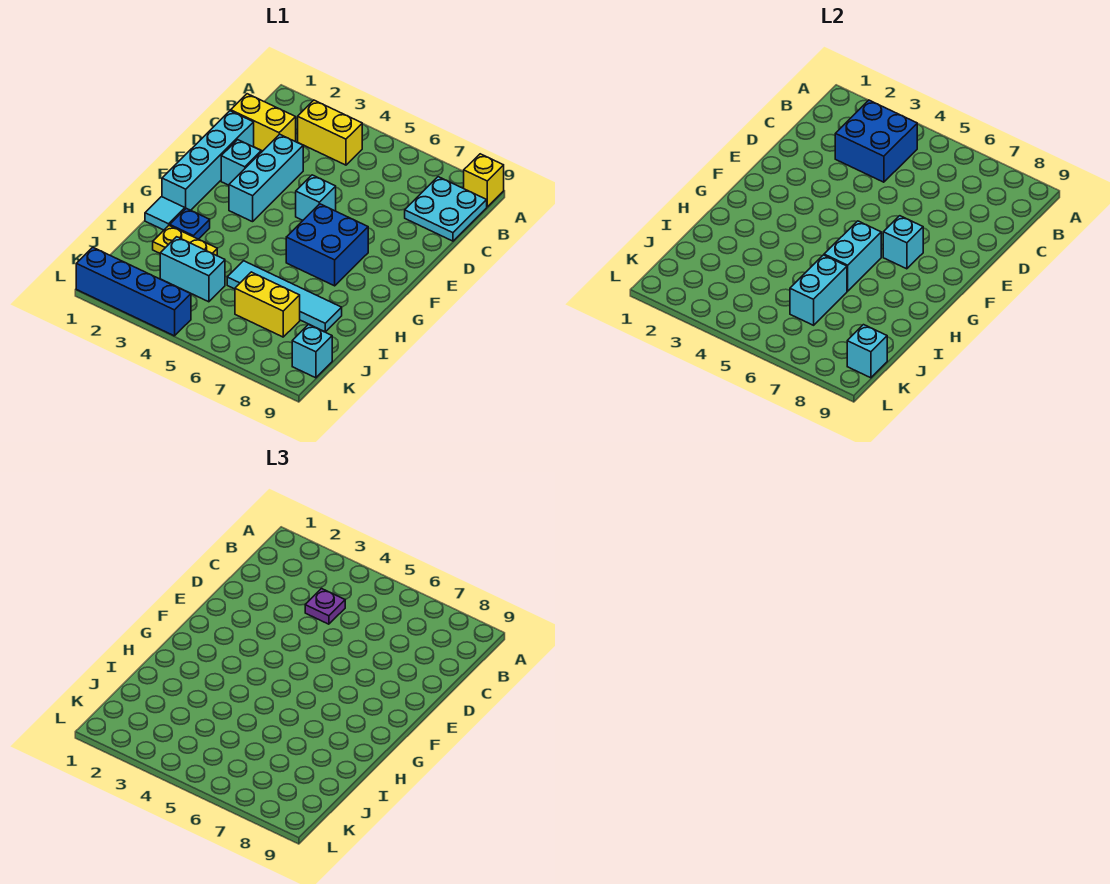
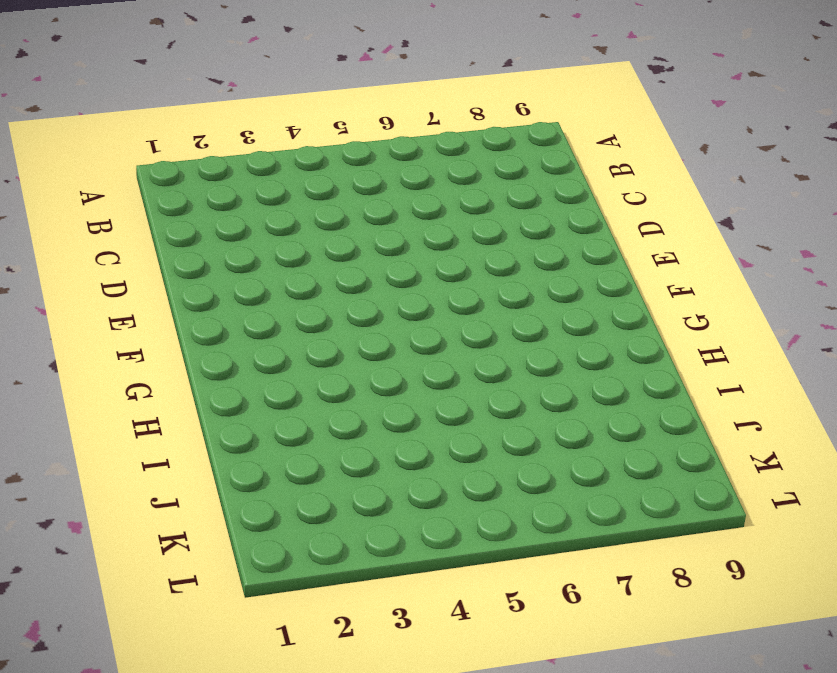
none -> yellow brick A9 level 1
none -> yellow brick B3:B4 level 1
none -> cyan plate B8:C9 level 1

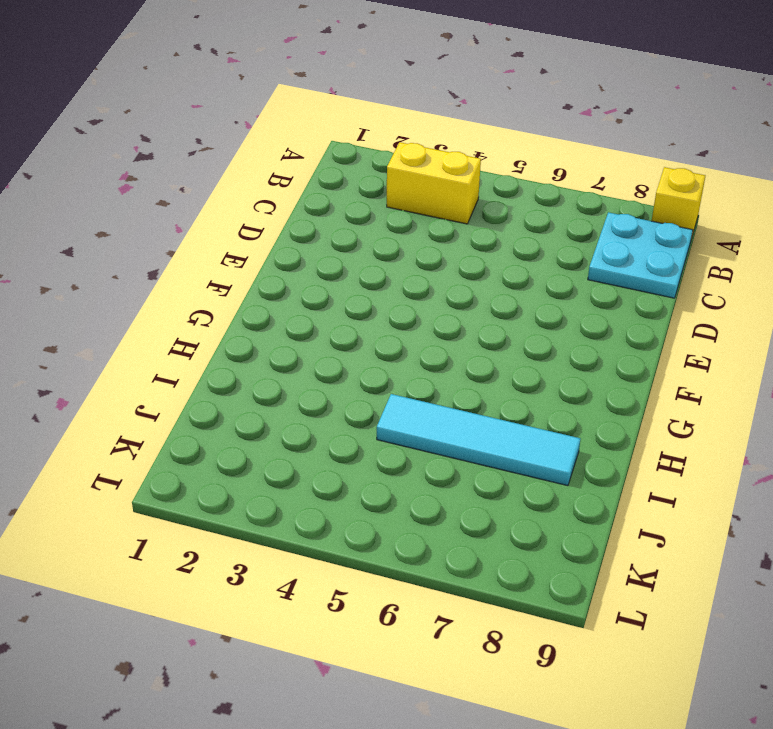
none -> yellow brick C1:C2 level 1
none -> cyan brick D1:G1 level 1
none -> cyan brick D3:F3 level 1

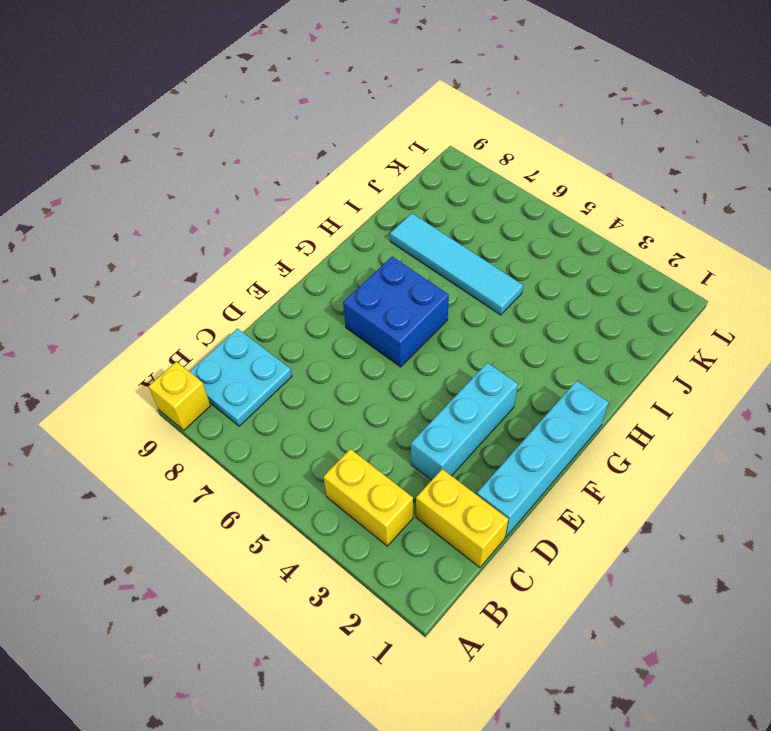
none -> cyan brick E2 level 1
none -> cyan brick E5 level 1
none -> cyan tile H1 level 1

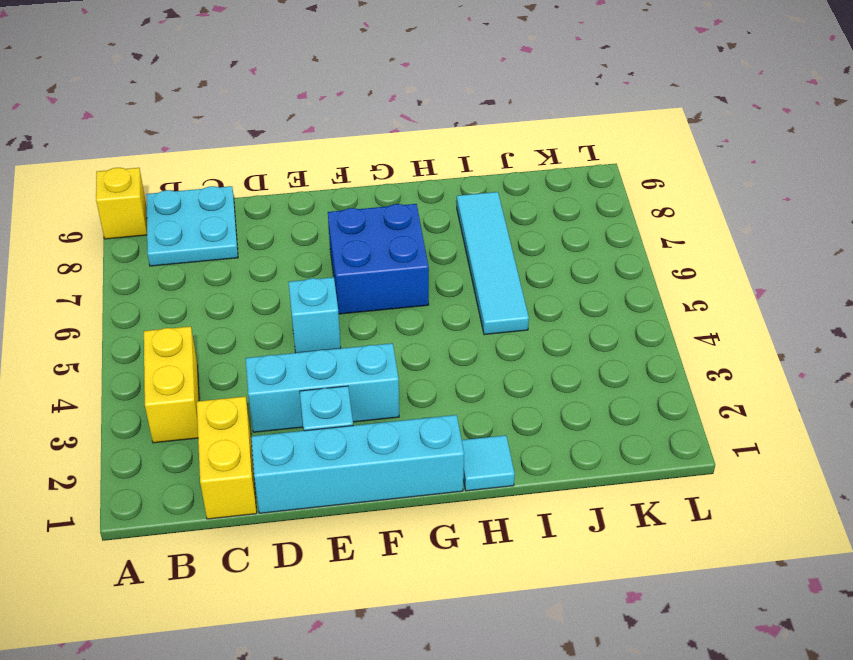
none -> blue plate H2 level 1
none -> yellow plate I2:I3 level 1
none -> cyan brick J3:J4 level 1

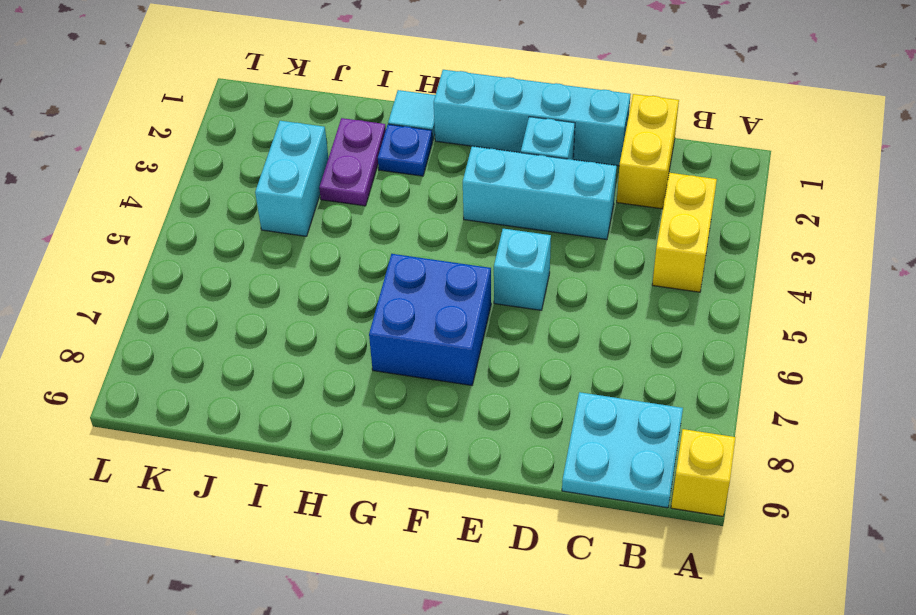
purple plate I2:I3 level 1 -> yellow plate I2:I3 level 1
none -> cyan tile I5:I8 level 1
none -> yellow brick J6:J7 level 1
none -> cyan brick K9 level 1

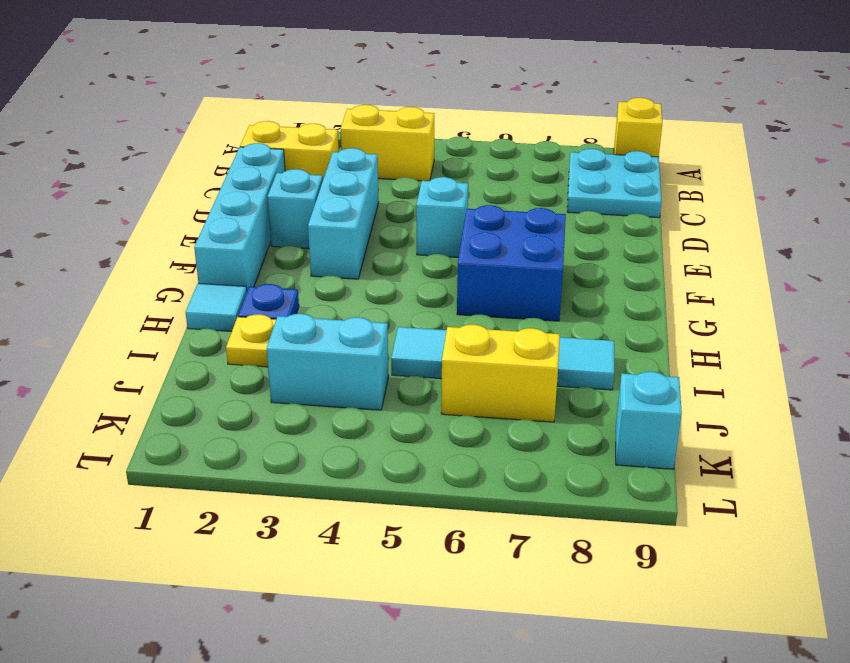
none -> blue brick L1:L4 level 1
none -> blue brick B3:C4 level 2
none -> cyan brick F7 level 2

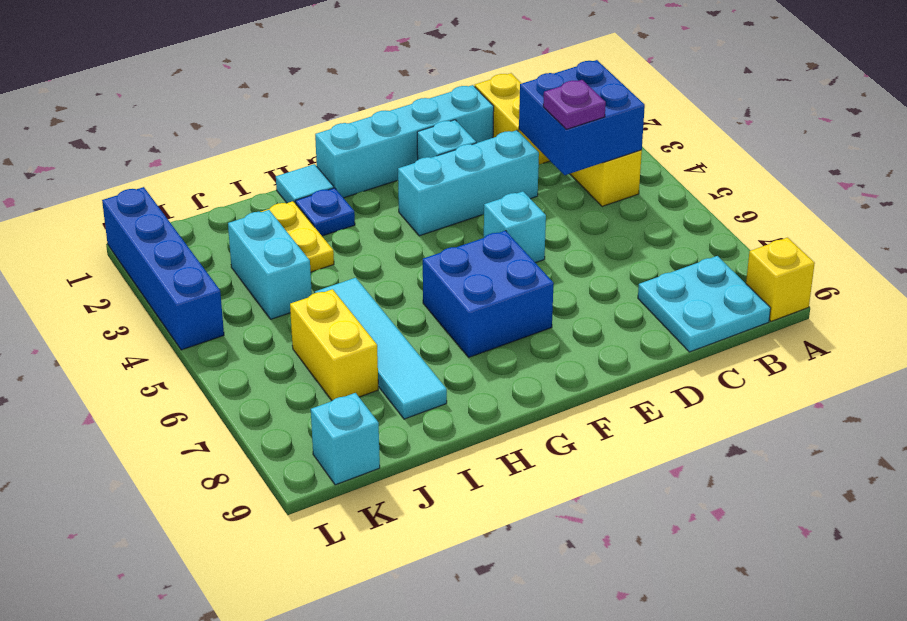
none -> cyan brick F7 level 2
none -> cyan brick G6:H6 level 2
none -> cyan brick I6:J6 level 2

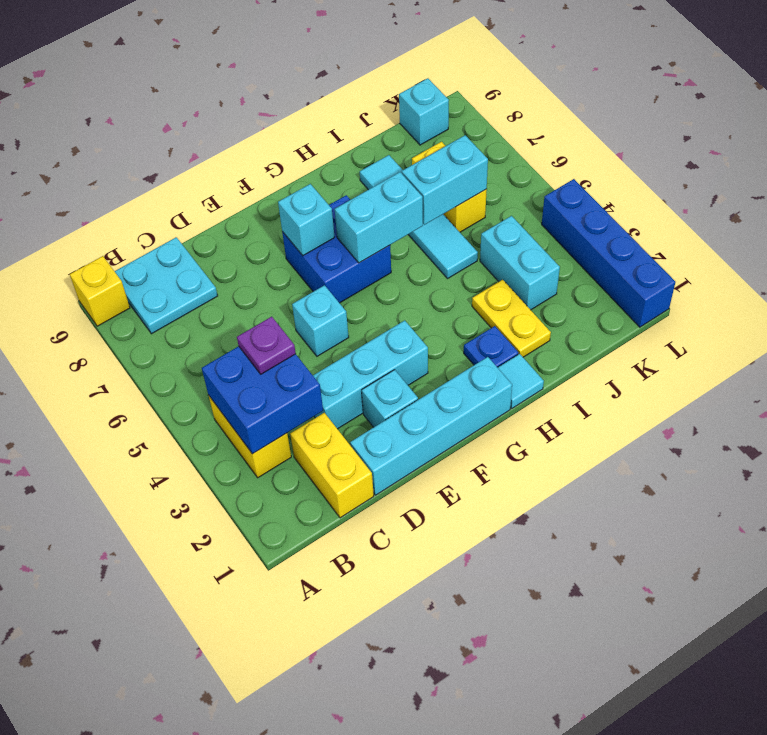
none -> cyan brick K9 level 2

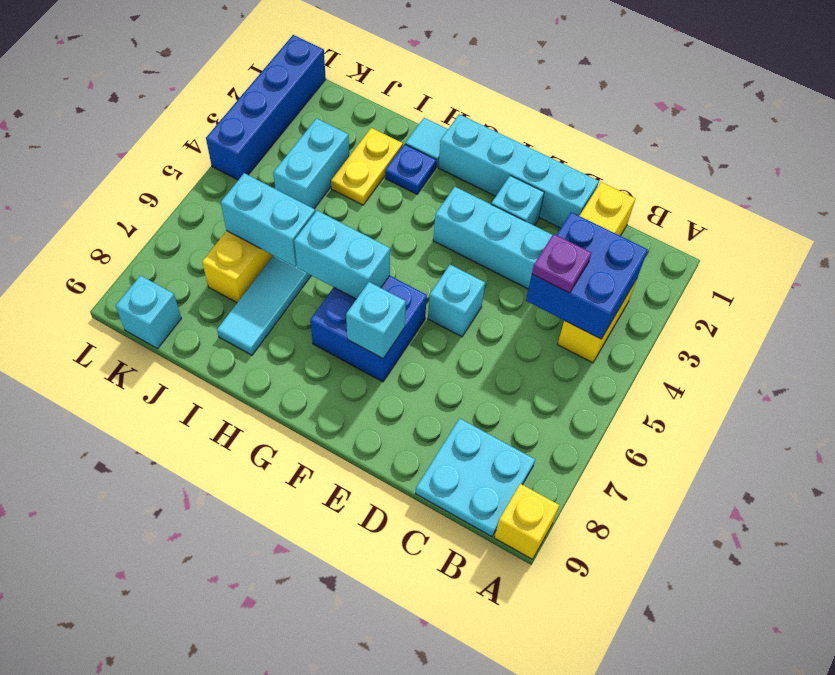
none -> cyan brick K9 level 2

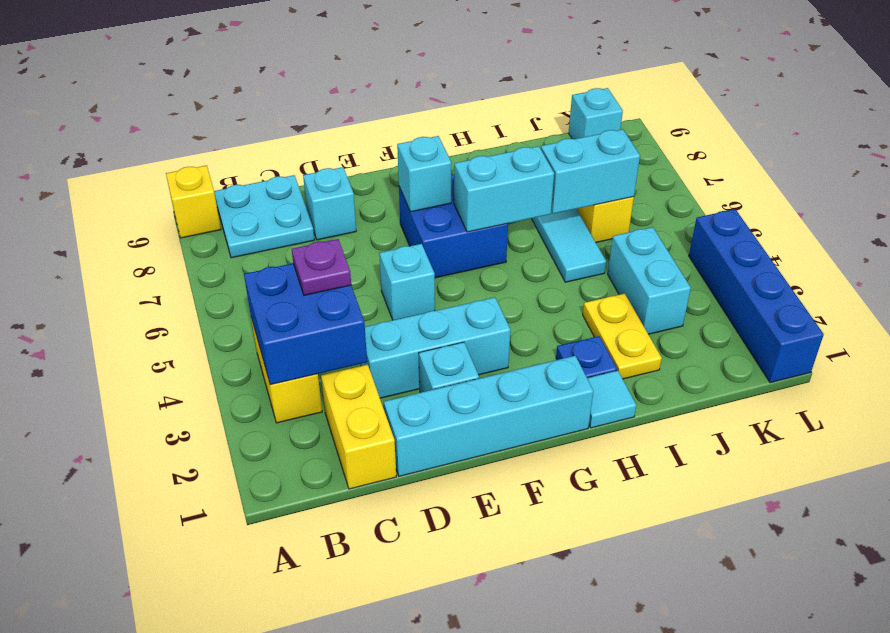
cyan brick D8 level 1 -> cyan brick K9 level 2

